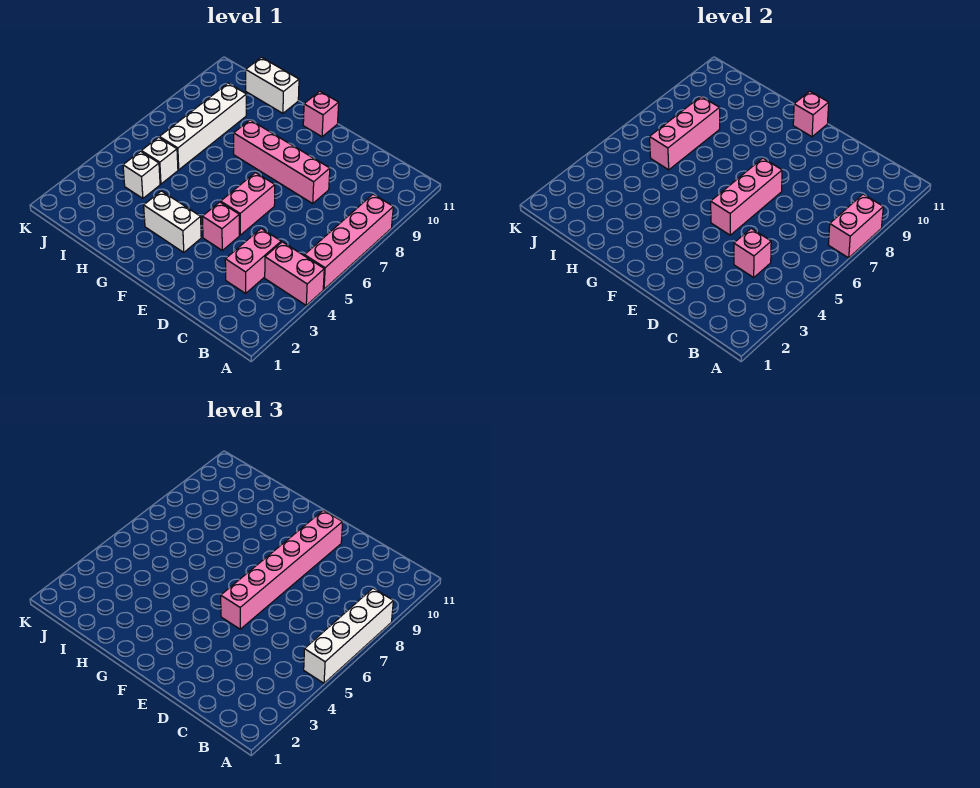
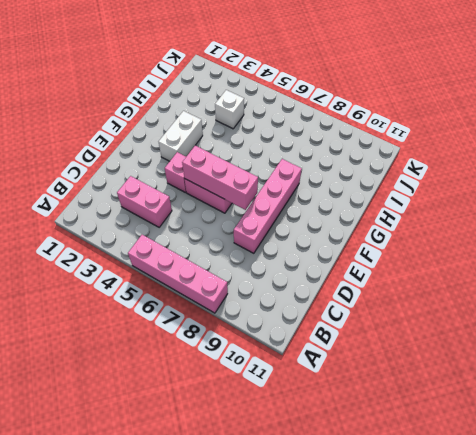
none -> pink brick A4:B4 level 1
none -> pink brick F11 level 1
none -> white brick H11:I11 level 1

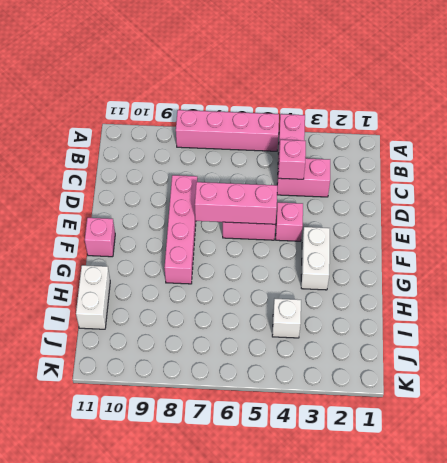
none -> white brick I5 level 1
none -> white brick I6:I9 level 1
none -> pink brick A7:A8 level 2

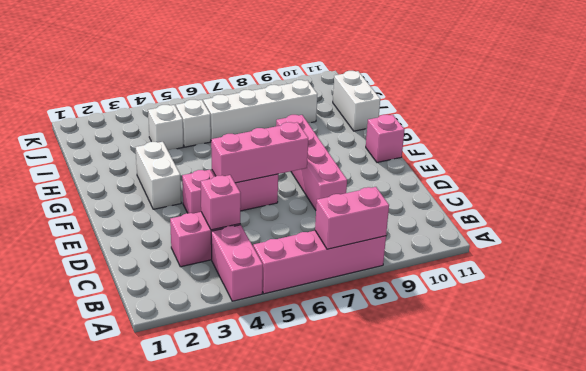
none -> pink brick F11 level 2
none -> pink brick I6:I8 level 2
none -> white brick A5:A8 level 3

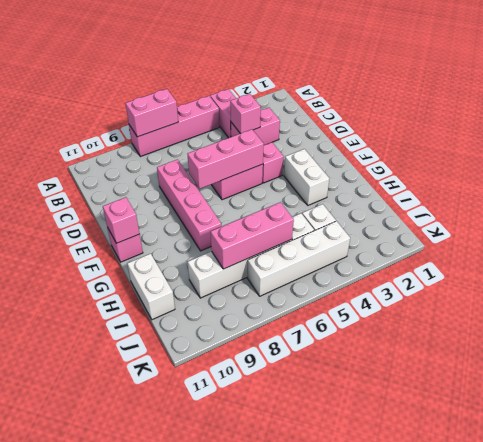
white brick J4:J7 level 1 -> white brick A5:A8 level 3
none -> pink brick E5:E10 level 3

